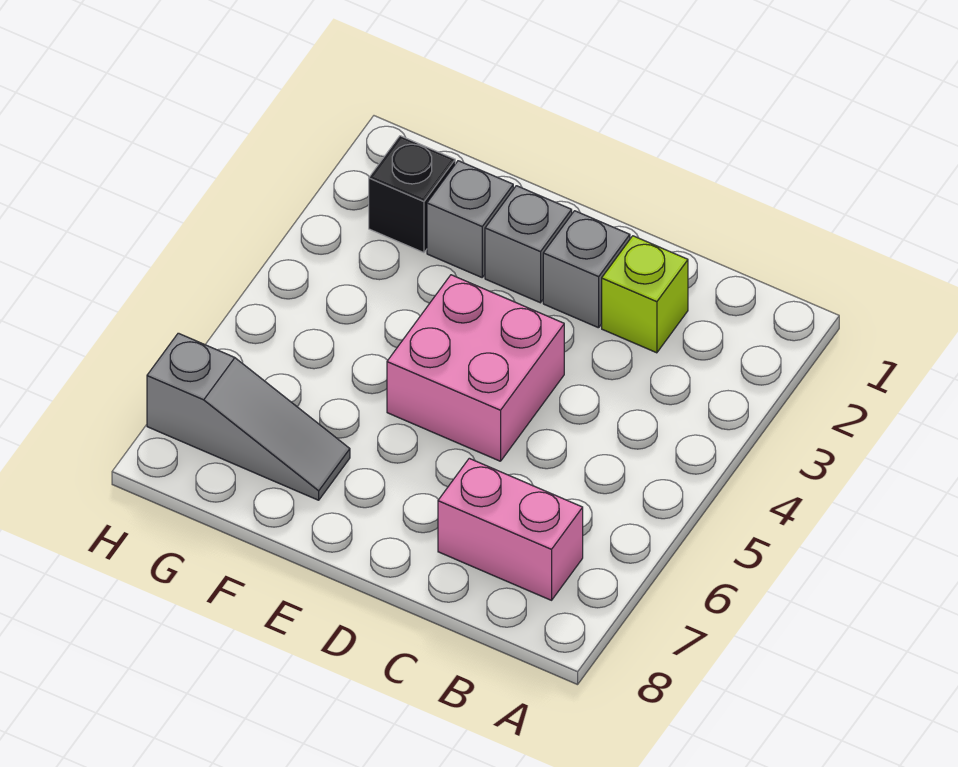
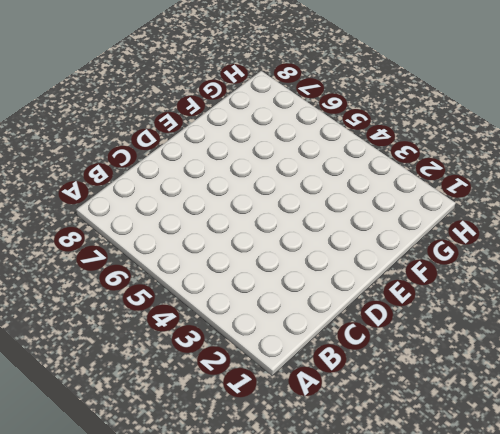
none -> pink brick B7:C7 level 1
none -> lime brick C2 level 1

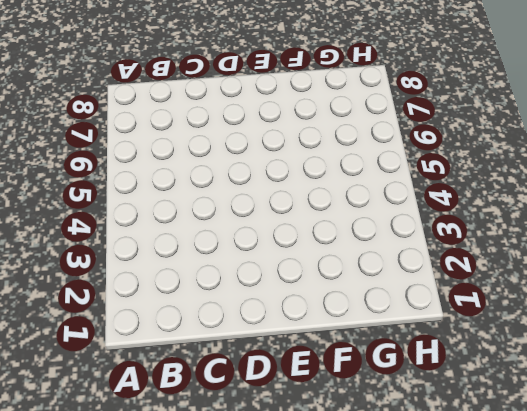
none -> pink brick B7:C7 level 1
none -> lime brick C2 level 1

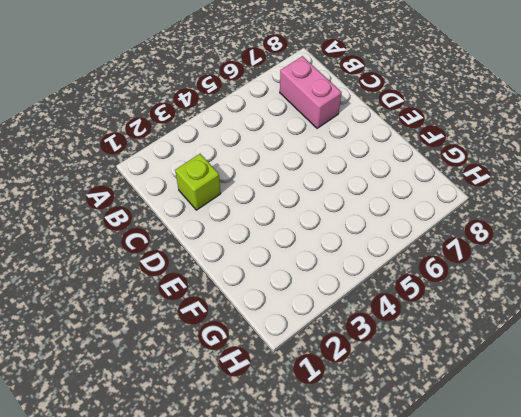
none -> grey brick D2 level 1
none -> pink brick D4:E5 level 1

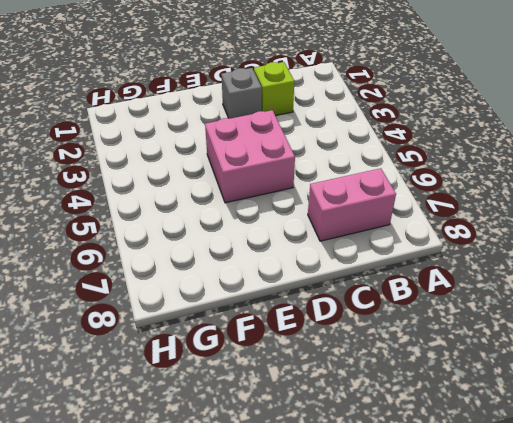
none -> grey brick E2 level 1
none -> grey brick F2 level 1

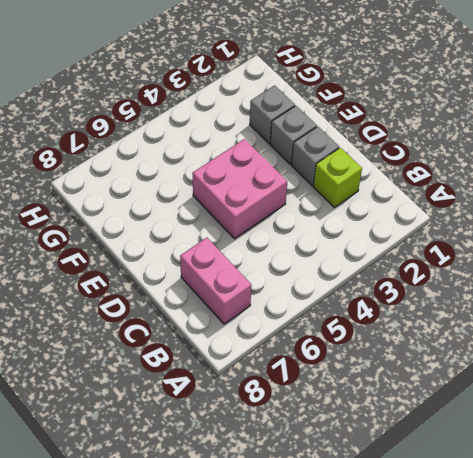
none -> grey slope F7:H7 level 1 top H
none -> black brick G2 level 1

